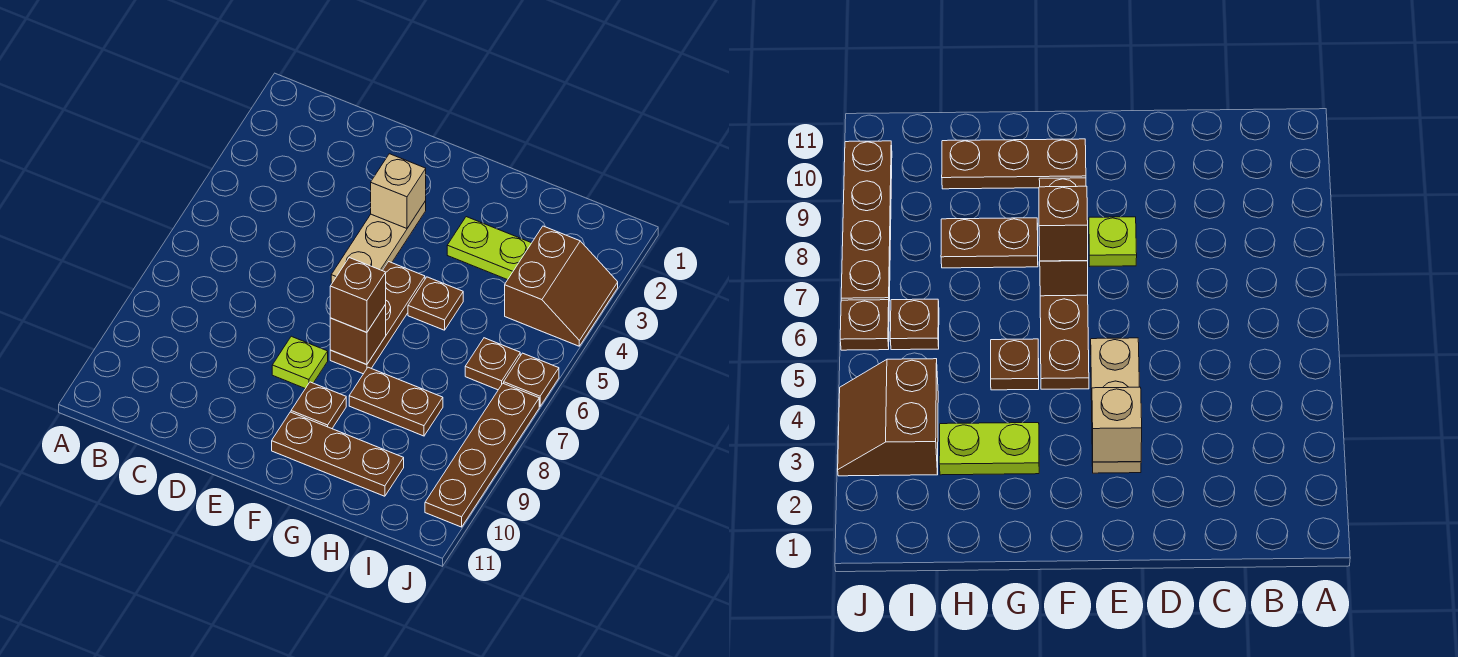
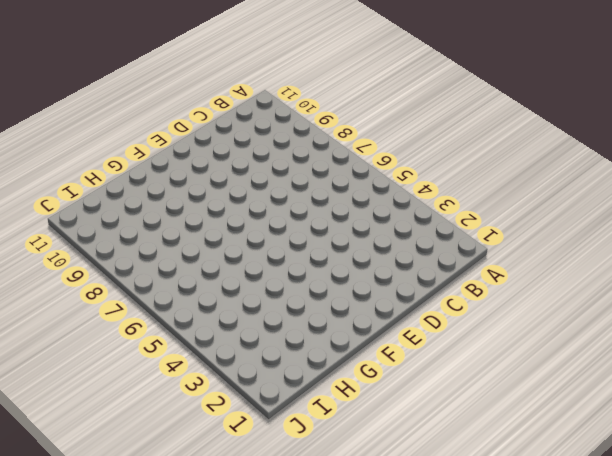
none -> tan plate E3:E5 level 1
none -> lime plate E8 level 1
none -> brown plate F5:F7 level 1

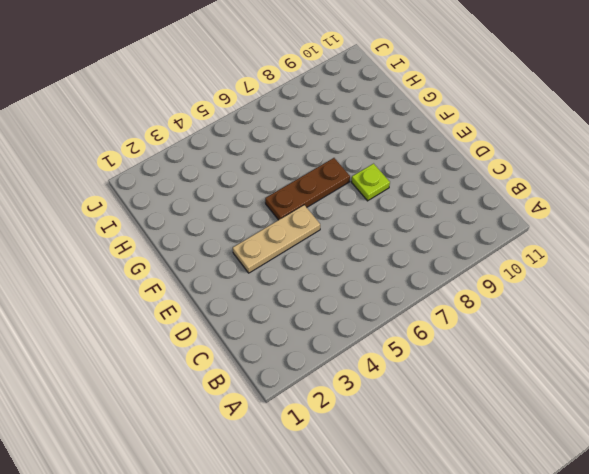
none -> brown plate F9 level 1
none -> brown plate F10:H10 level 1
none -> lime plate G3:H3 level 1

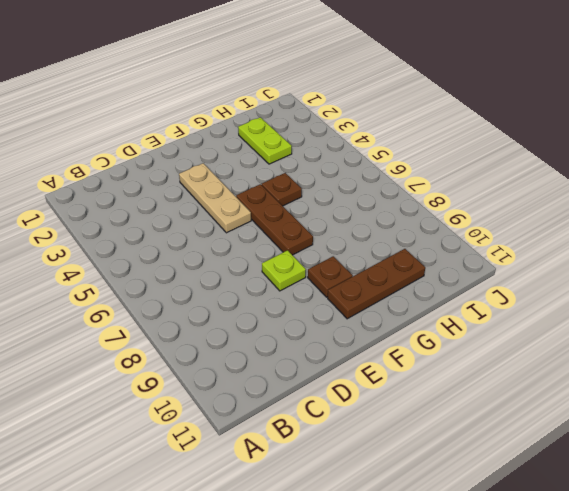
lime plate H2:H3 level 1 -> lime plate G3:H3 level 1
none -> brown plate G8:H8 level 1
none -> brown slope I3:J4 level 1 top I
none -> brown plate I6 level 1

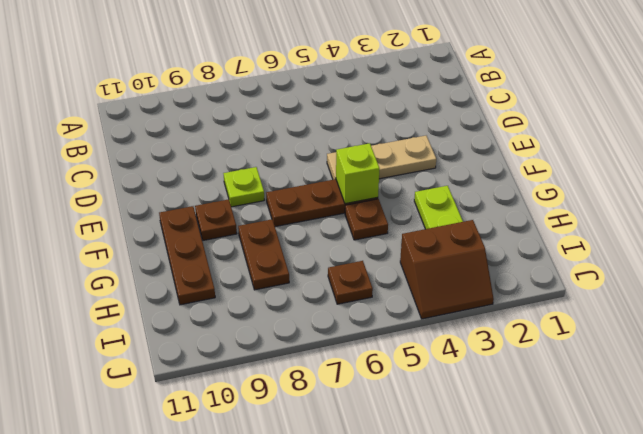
lime brick F5 level 2 -> none
none -> brown plate J6 level 1
none -> brown plate J7:J10 level 1
none -> tan brick E3 level 2

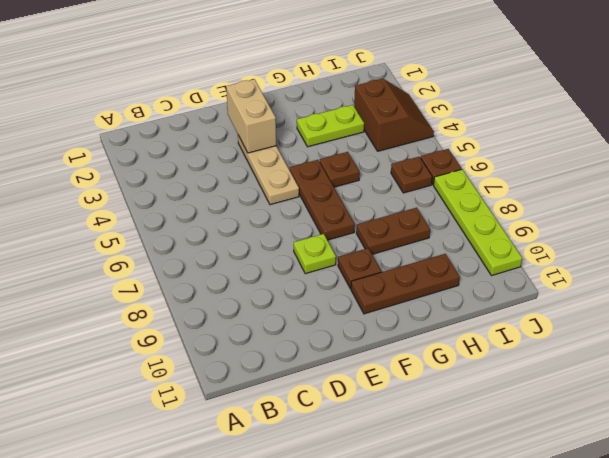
tan brick E2:E3 level 2 -> tan brick E3 level 2
lime plate J7:J10 level 1 -> brown plate J7:J10 level 1
none -> brown brick F7 level 2
none -> brown brick F7 level 3

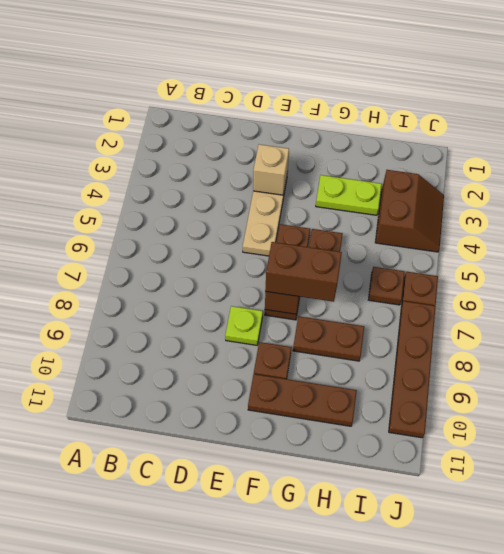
brown brick F7:G7 level 3 -> brown brick F7 level 3

